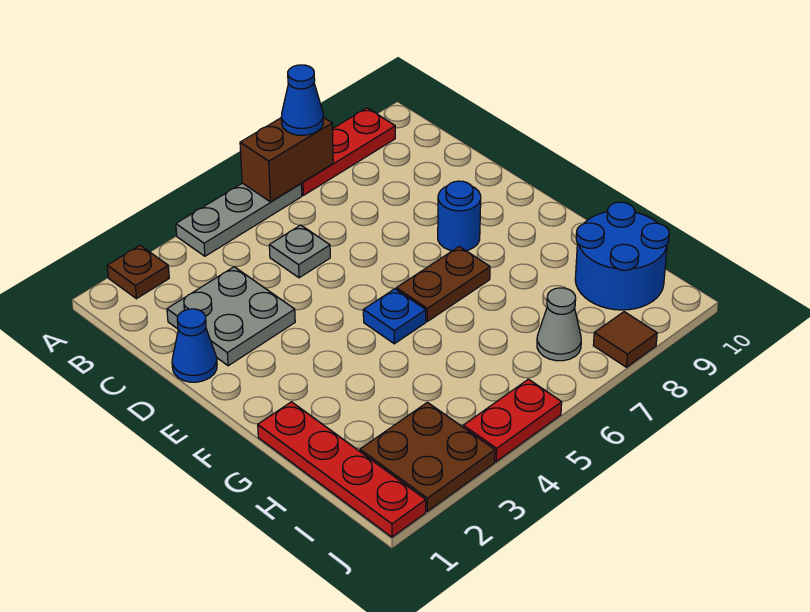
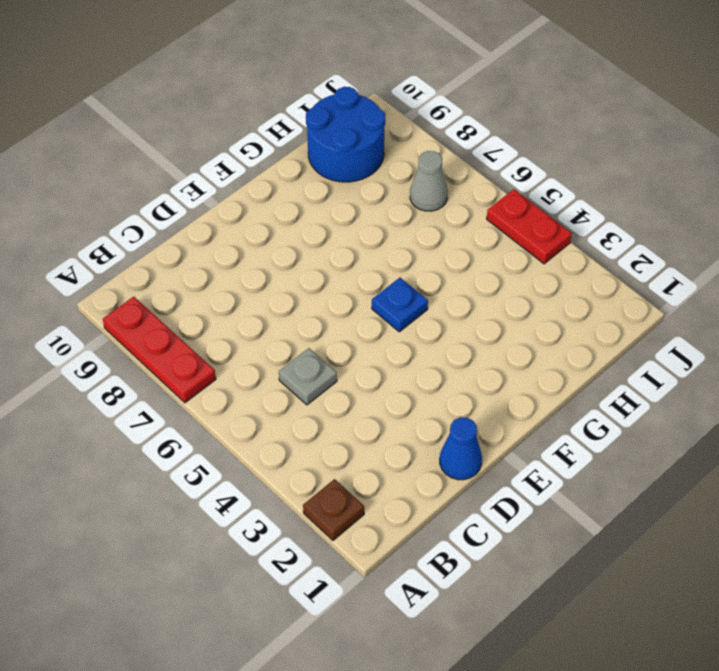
none -> grey plate A4:A6 level 1
none -> grey plate C2:D3 level 1
none -> blue round brick E8 level 1

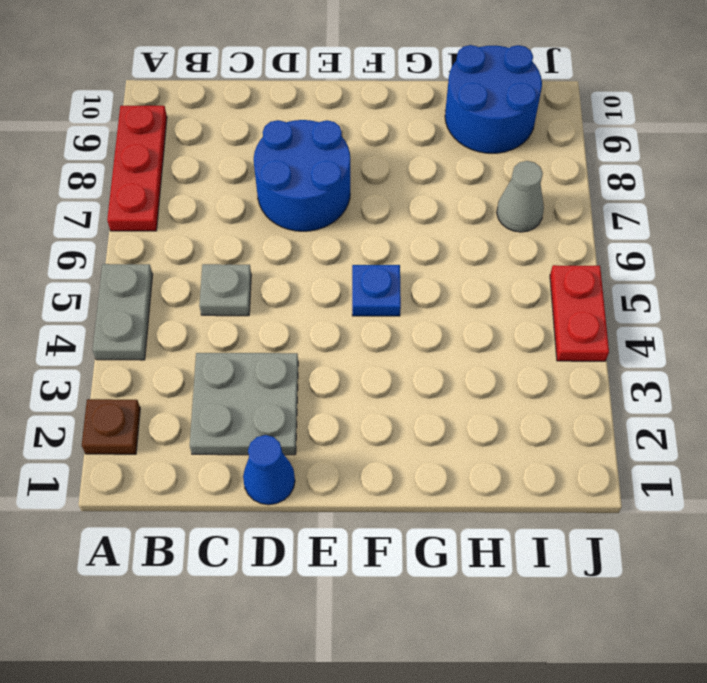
grey plate A4:A5 level 1 -> grey plate A4:A6 level 1
blue round brick D7:E8 level 1 -> blue round brick E8 level 1
none -> brown plate F6:F7 level 1
none -> red plate G1:J1 level 1
none -> brown plate I2:J3 level 1

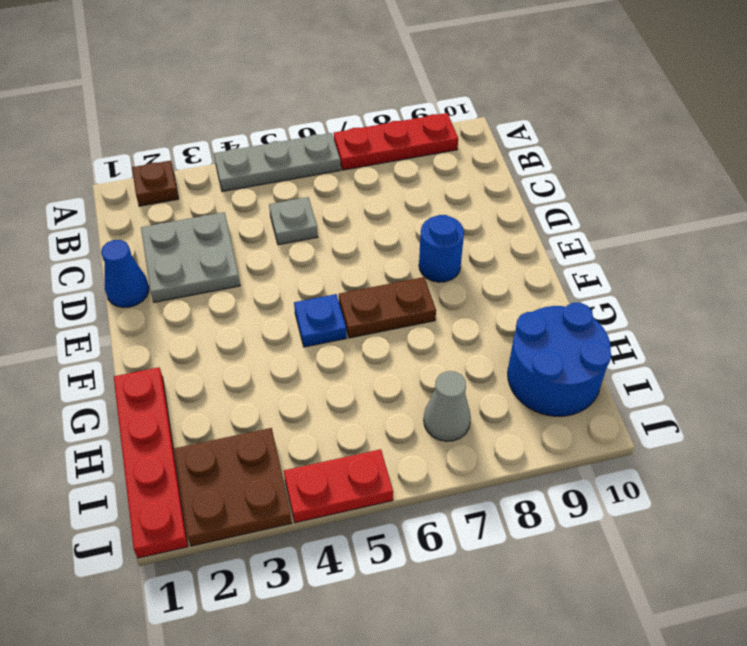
none -> brown tile J8 level 1
none -> brown brick A6:A7 level 2
none -> blue cone A7 level 3

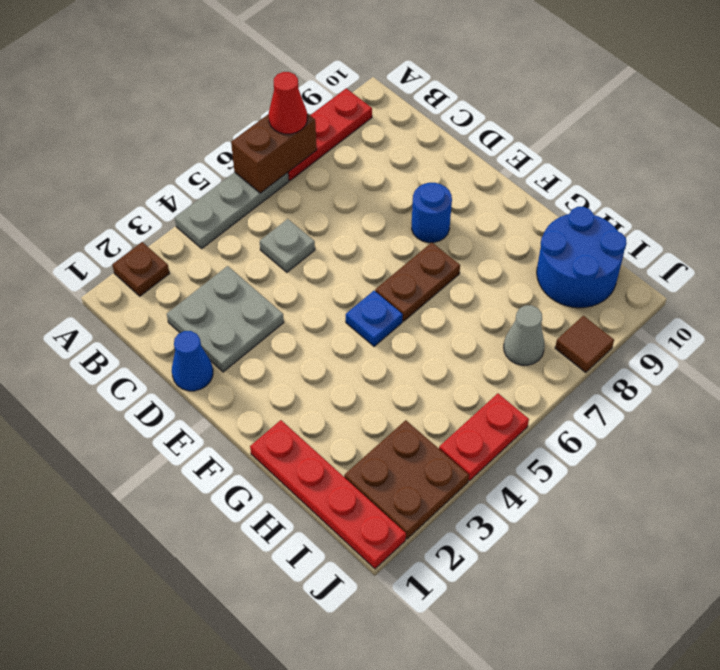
red cone A7 level 3 -> blue cone A7 level 3

